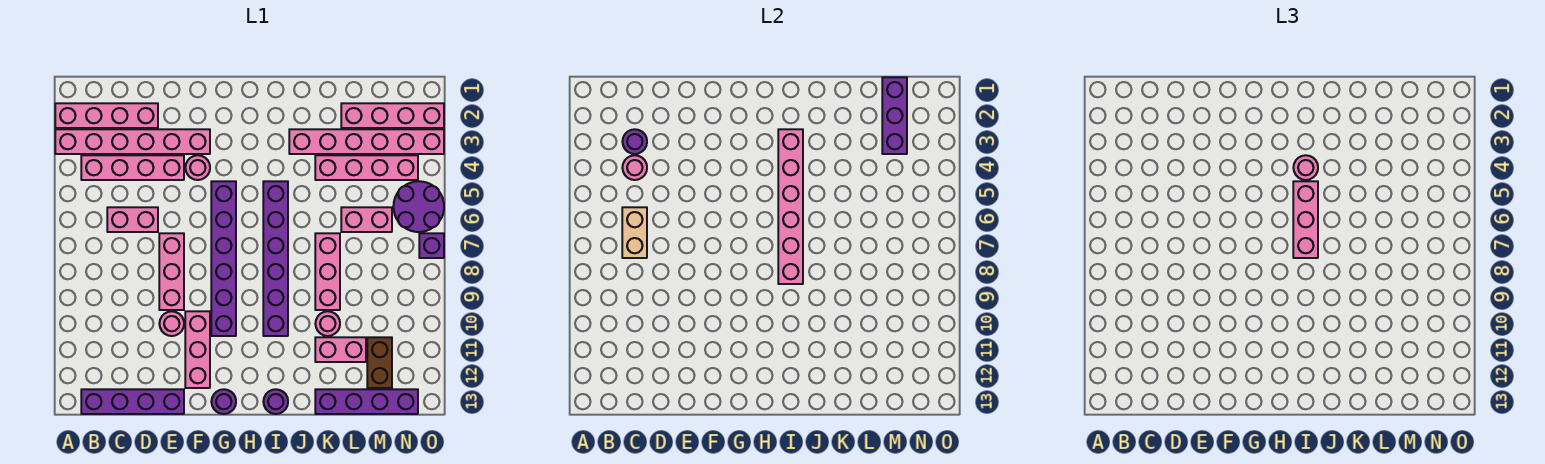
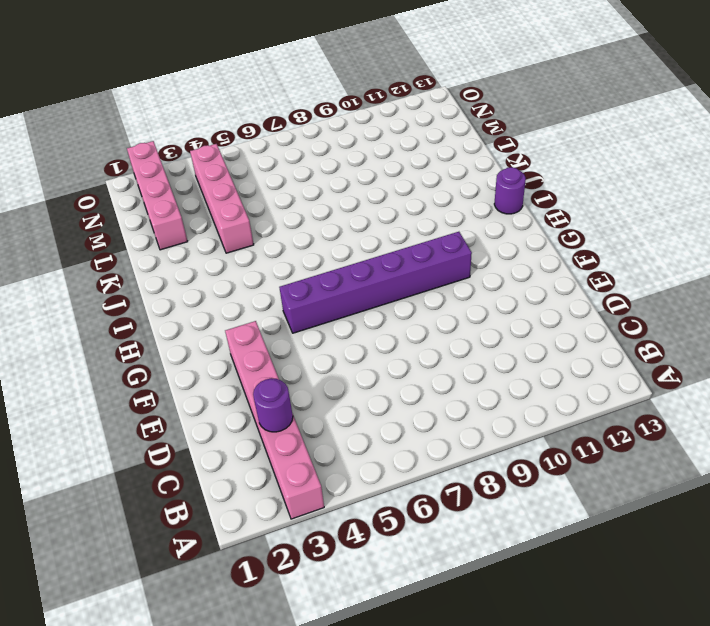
none -> pink brick A2:D2 level 1
none -> pink brick B4:E4 level 1
none -> purple brick B13:E13 level 1
none -> pink brick C6:D6 level 1

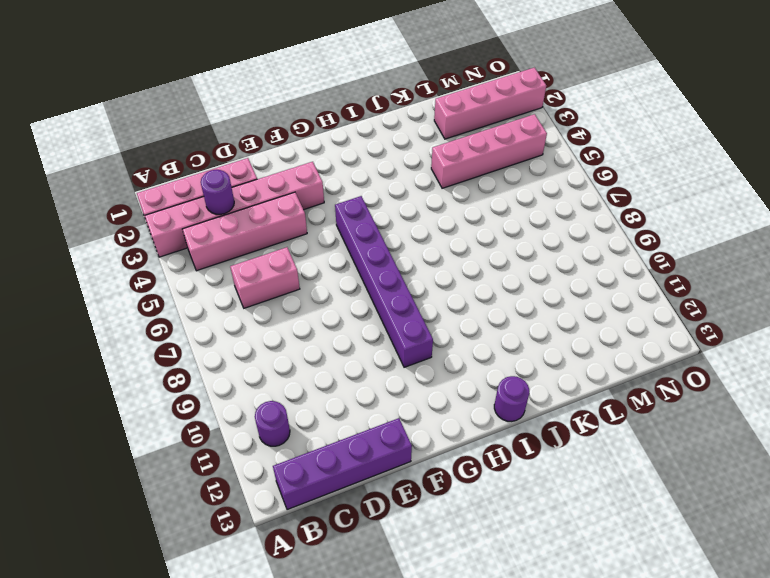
purple round brick B11 level 1 -> purple round brick G13 level 1
none -> pink brick E7:E9 level 1
none -> pink round brick E10 level 1
none -> pink round brick F4 level 1
none -> pink brick F10:F12 level 1

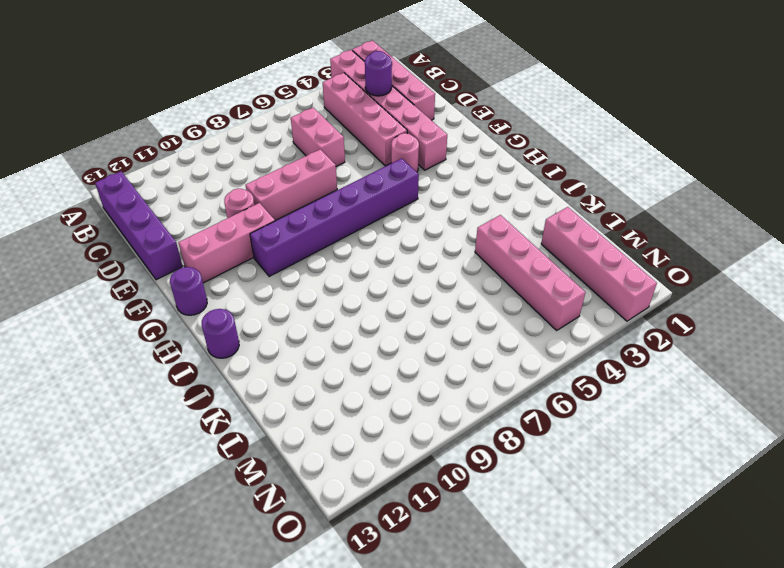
none -> purple brick I5:I10 level 1
none -> pink brick J3:O3 level 1
none -> pink brick K7:K9 level 1
none -> pink round brick K10 level 1

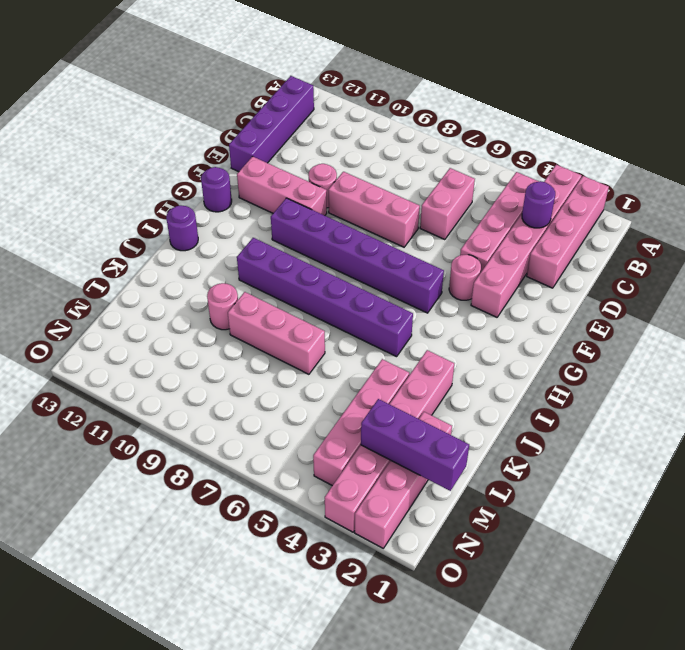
none -> pink brick K11:L11 level 1
none -> purple brick K13:N13 level 1
none -> pink brick L6:M6 level 1
none -> brown brick M11:M12 level 1

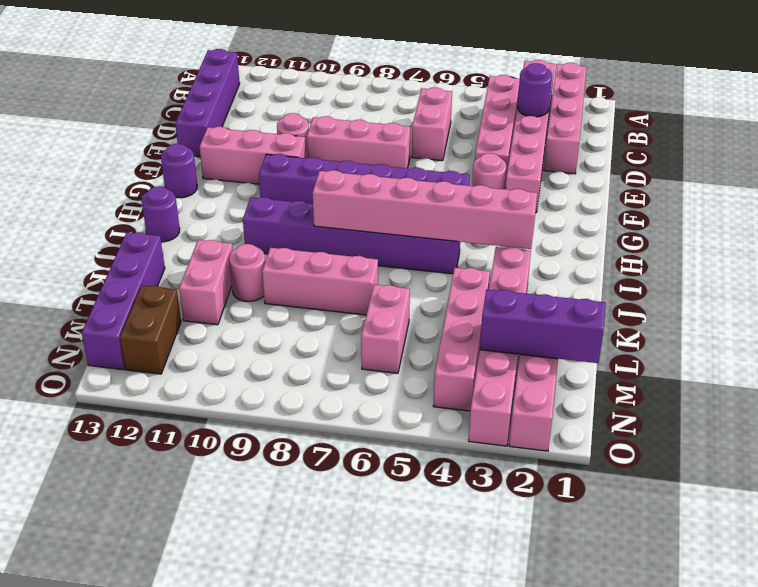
brown brick M12:N12 level 1 -> brown brick M11:M12 level 1
none -> purple round brick N5:O6 level 1
none -> purple brick O7 level 1
none -> pink round brick C4 level 2
none -> tan brick C6:C7 level 2

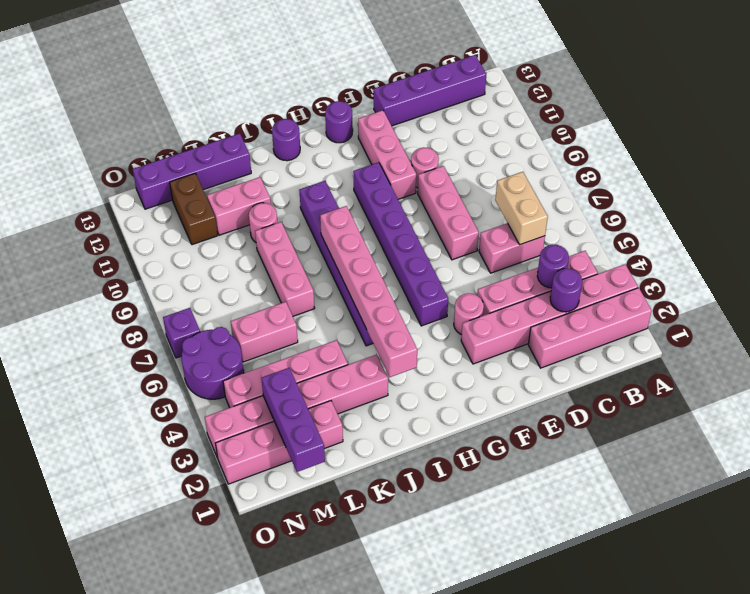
purple round brick C4 level 2 -> pink round brick C4 level 2
none -> pink round brick I4 level 3
none -> pink brick I5:I7 level 3

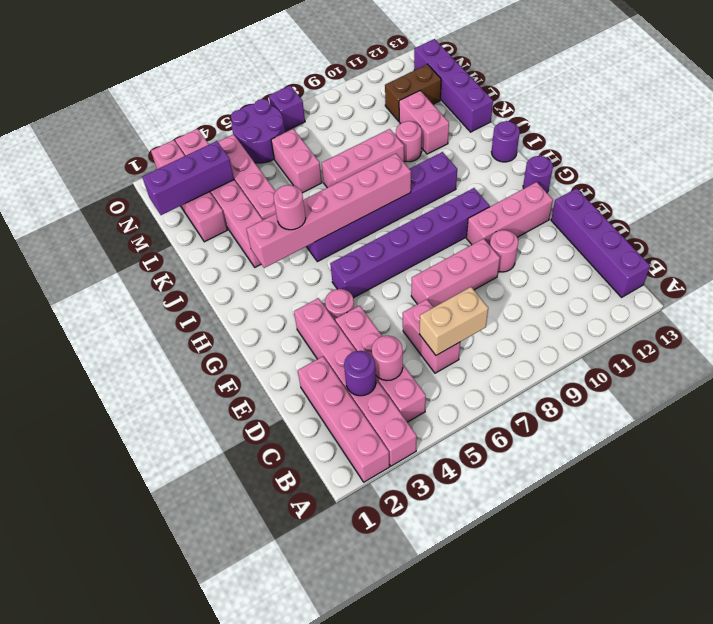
none -> pink brick I5:I7 level 3

